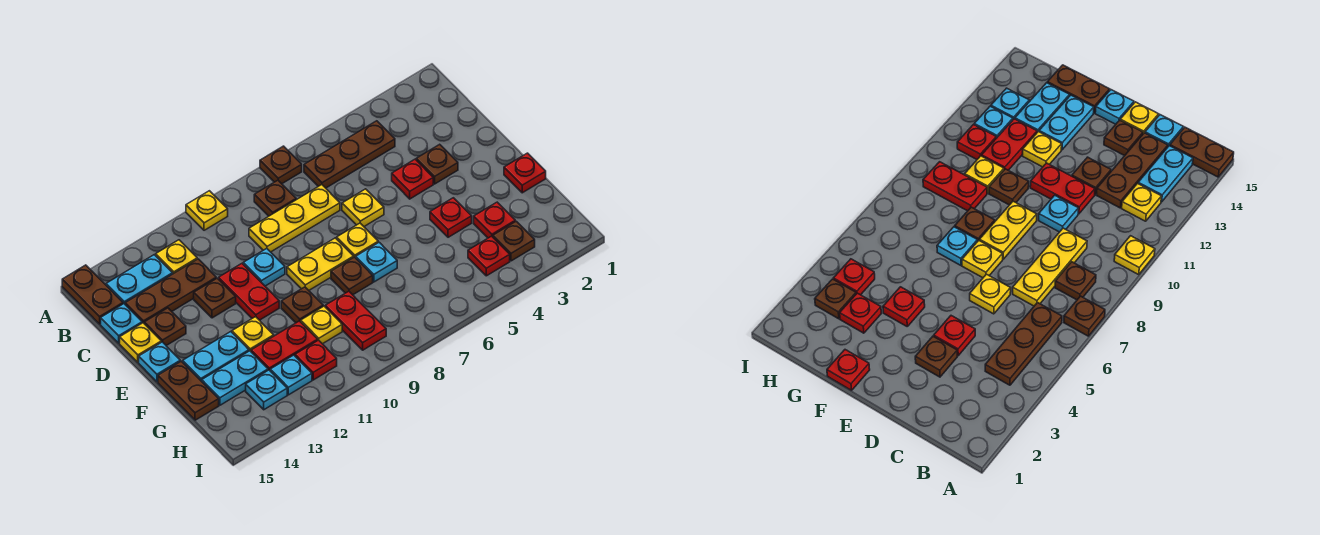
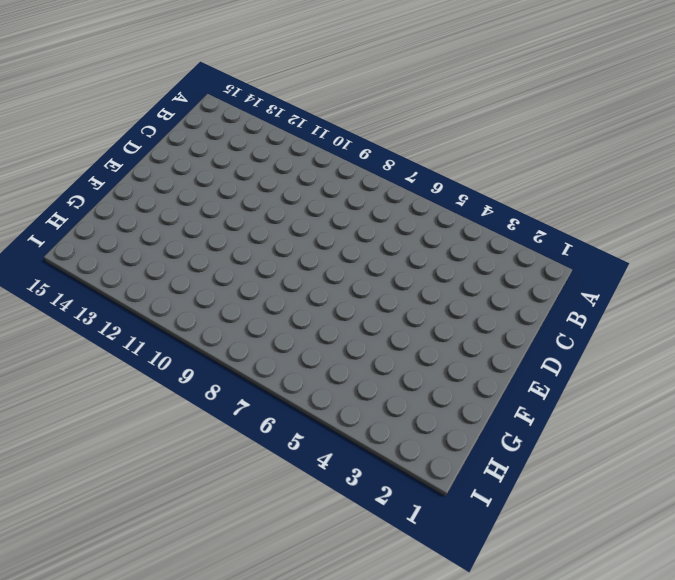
none -> brown plate A7 level 1
none -> yellow plate A10 level 1
none -> brown plate A15:B15 level 1
none -> brown plate B4:B6 level 1

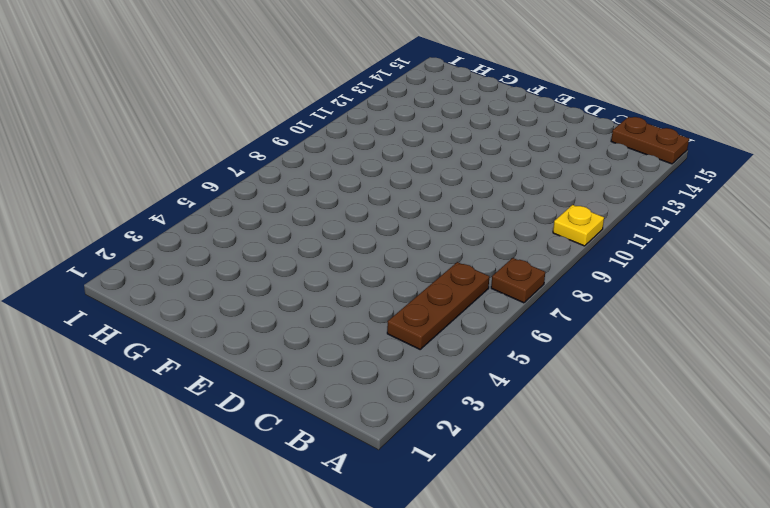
none -> brown plate B8 level 1
none -> yellow plate B12 level 1
none -> cyan plate B13:B14 level 1
none -> yellow plate C7:C9 level 1

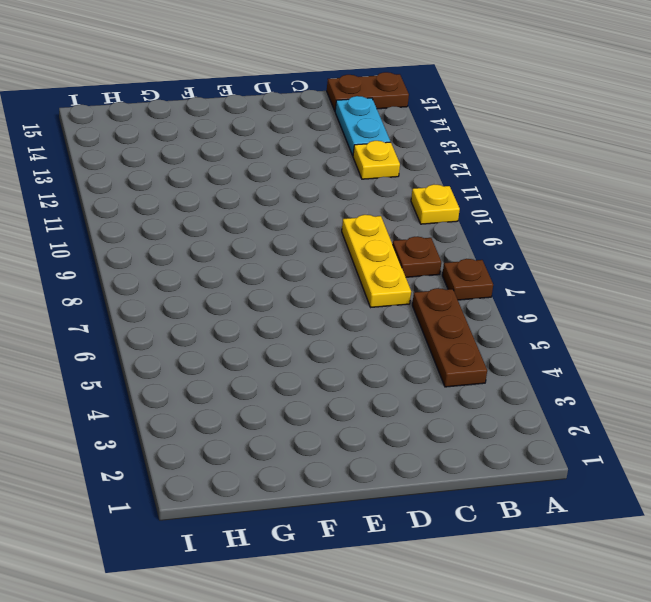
none -> brown plate C12:C14 level 1
none -> cyan plate C15 level 1
none -> brown plate D3 level 1
none -> red plate D4 level 1

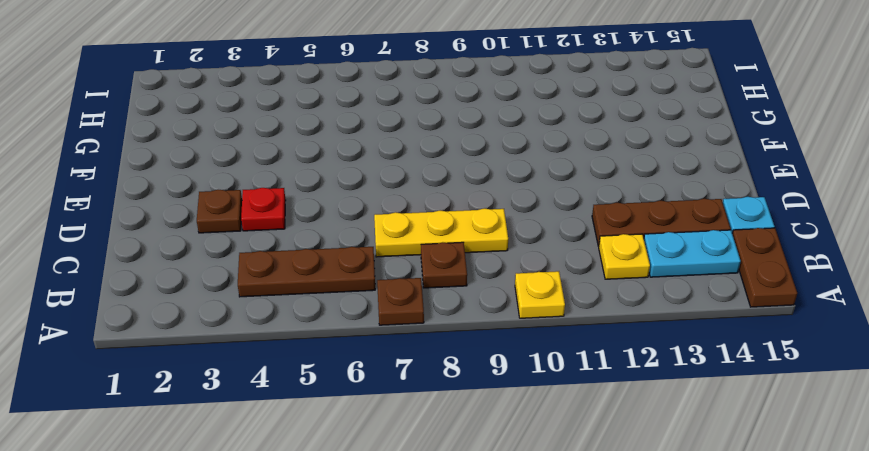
none -> yellow plate D6 level 1
none -> cyan plate D10 level 1
none -> red plate D11:E11 level 1
none -> brown plate D12 level 1

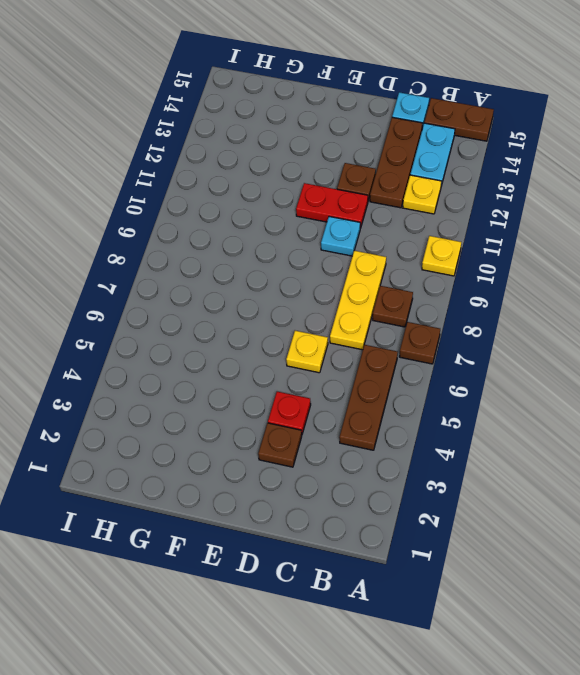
none -> brown plate D14 level 1
none -> yellow plate D15 level 1
none -> yellow plate E7 level 1
none -> yellow plate E8:E9 level 1

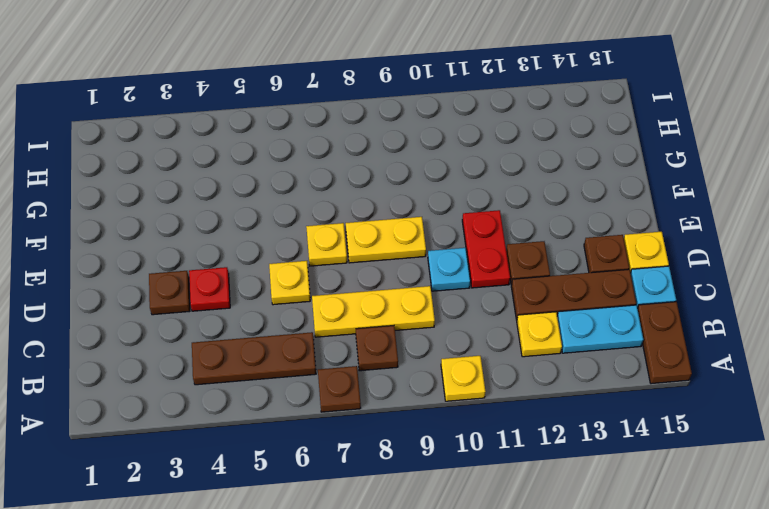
none -> cyan plate E15 level 1
none -> red plate F1 level 1
none -> red plate F4 level 1
none -> cyan plate F7 level 1

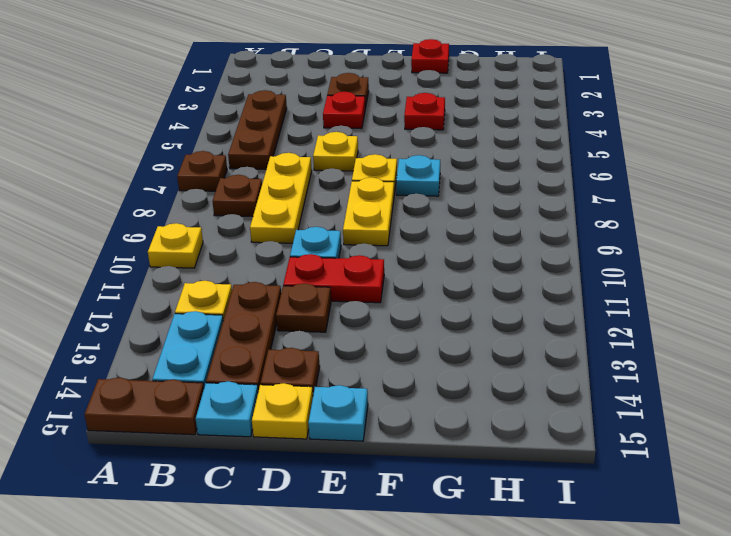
none -> brown plate F8 level 1
none -> brown plate F10 level 1
none -> yellow plate F12 level 1
none -> cyan plate F13:F14 level 1

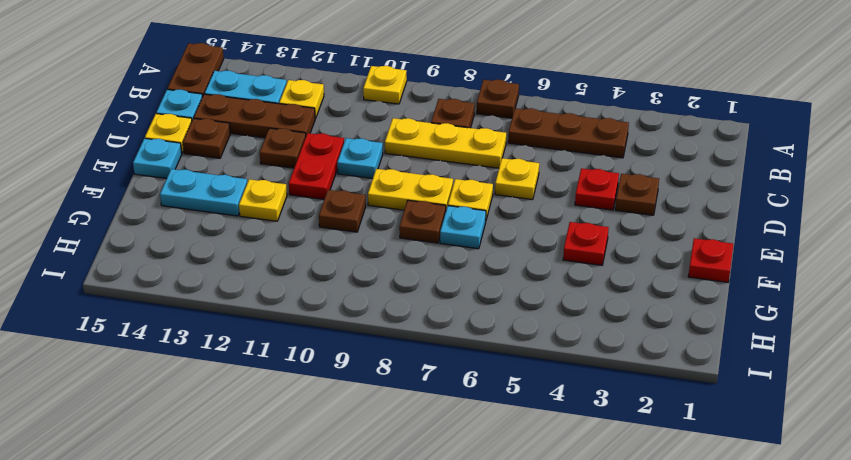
none -> brown plate F15:G15 level 1
none -> red plate G3 level 1
none -> red plate G9:H9 level 1
none -> yellow plate G10 level 1

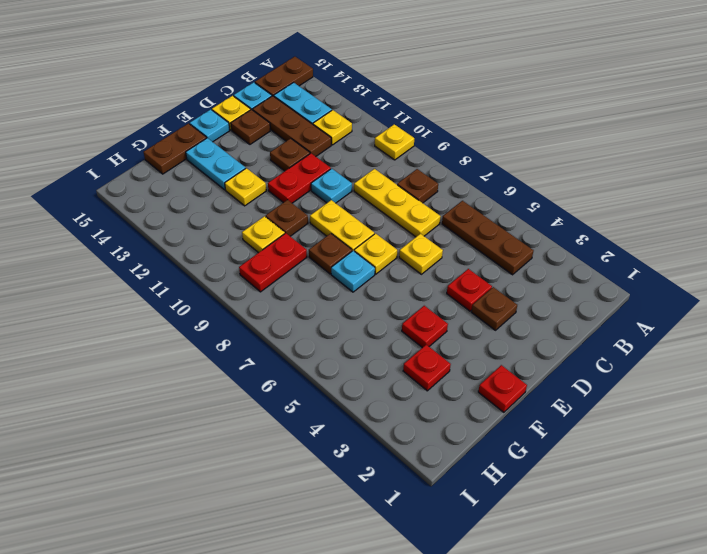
none -> brown plate A7 level 1
none -> red plate G11:G12 level 1
none -> cyan plate G13:G14 level 1
none -> brown plate H3 level 1

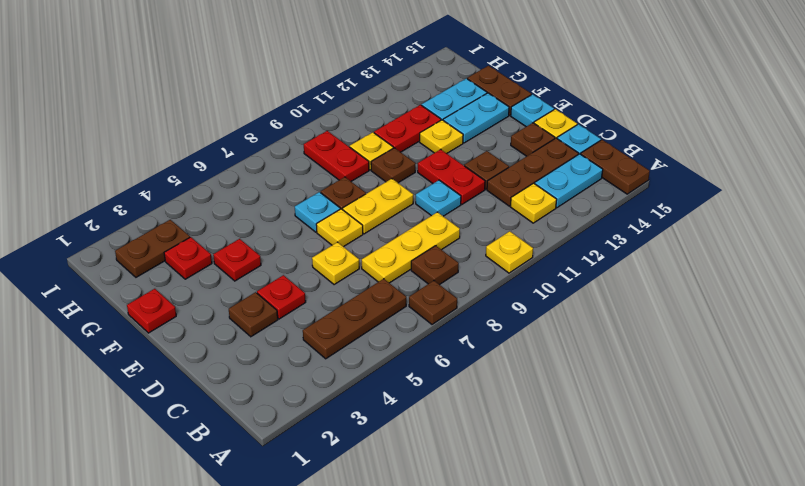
brown plate H2:H3 level 1 -> brown plate H3 level 1
none -> red plate H4 level 1
none -> red plate H11 level 1
none -> cyan plate H12 level 1
none -> cyan plate H13 level 1

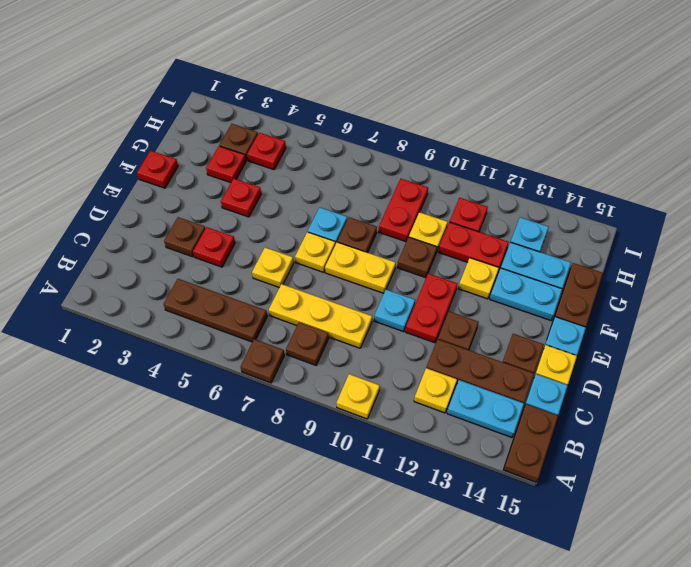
none -> cyan plate H12 level 1

